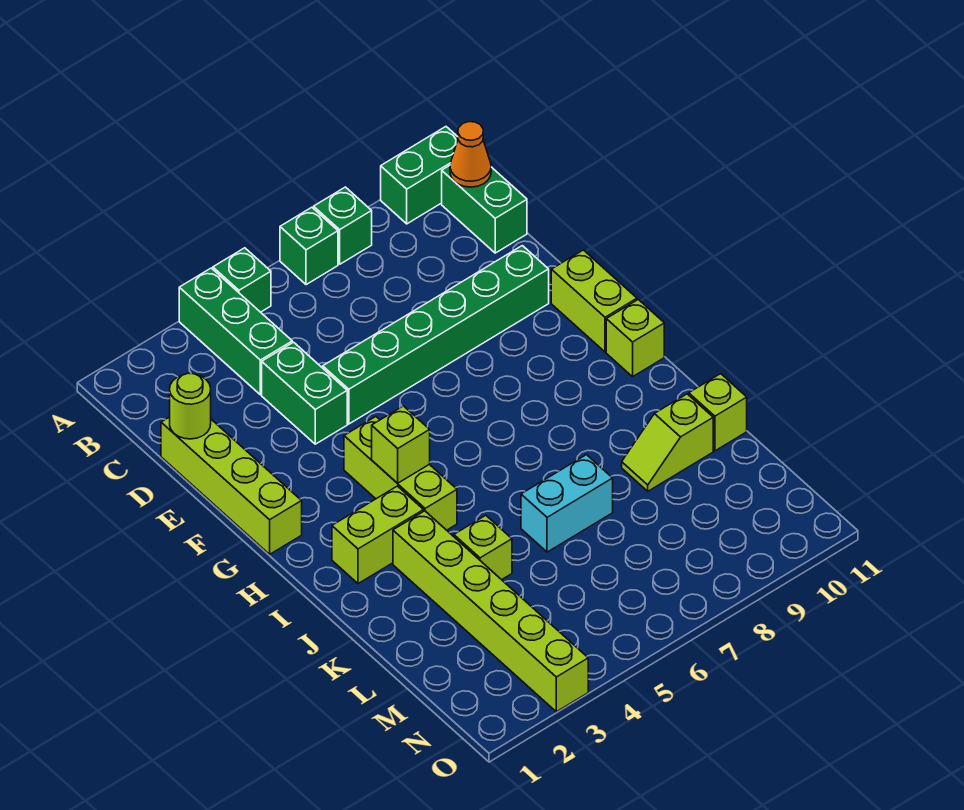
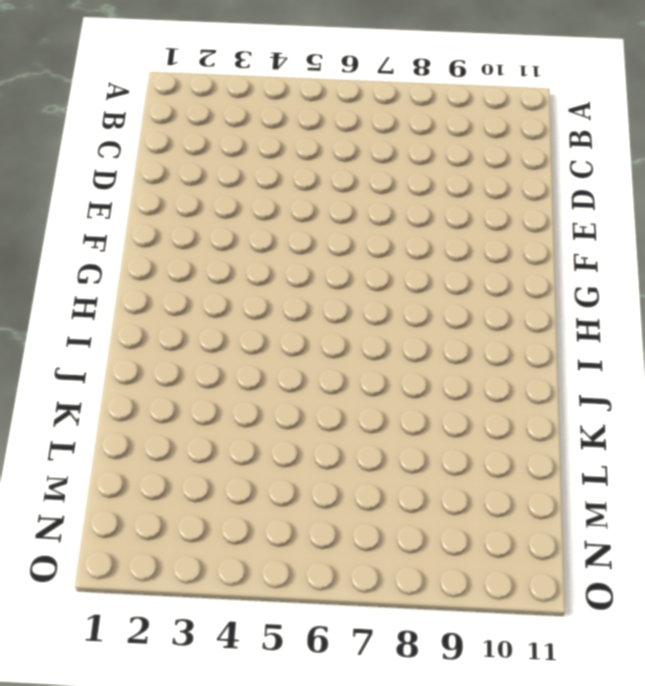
none -> green brick A4:C4 level 1
none -> green brick A5 level 1
none -> green brick A7 level 1

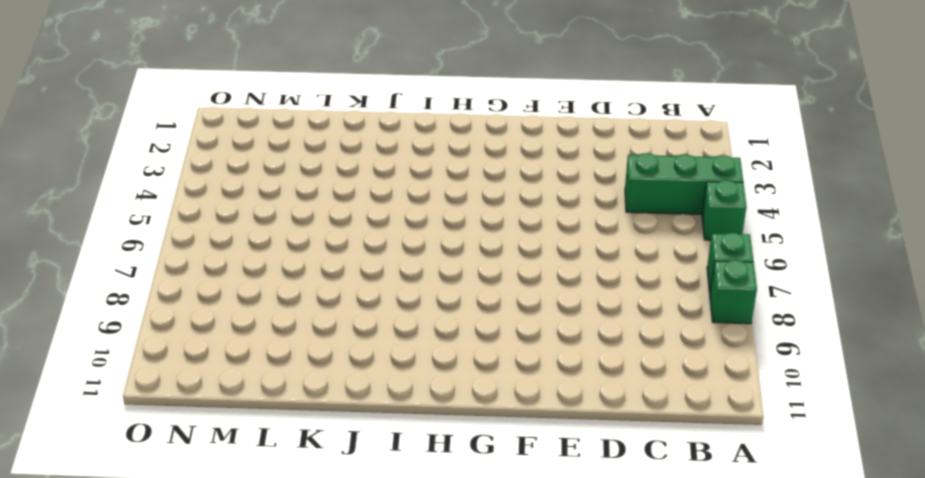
none -> green brick A10:A11 level 1
none -> green brick B11:C11 level 1
none -> lime brick D1:G1 level 1

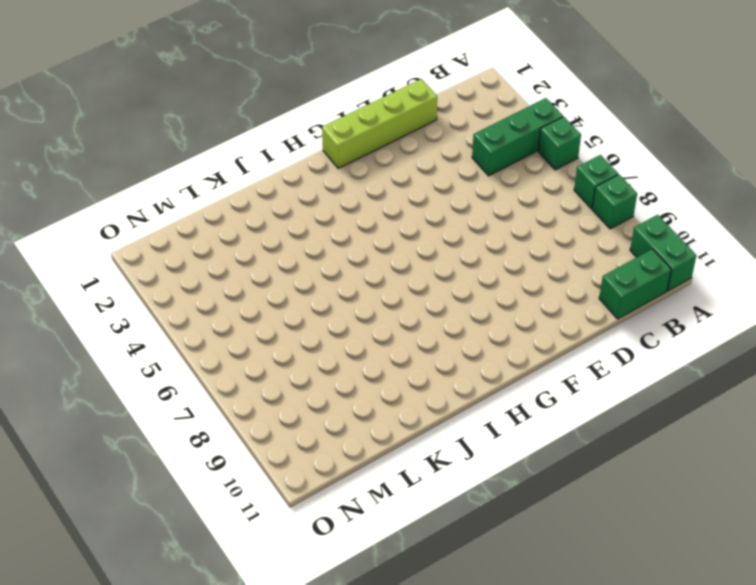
none -> green brick D4:E4 level 1
none -> green brick E5:E10 level 1
none -> lime brick F11:G11 level 1

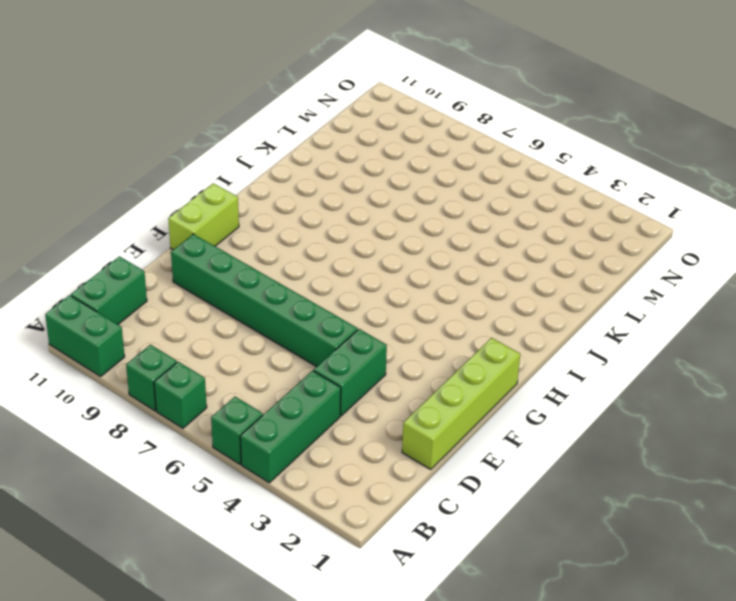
none -> lime brick G4:I4 level 1
none -> lime brick H11 level 1
none -> lime brick I2:I3 level 1

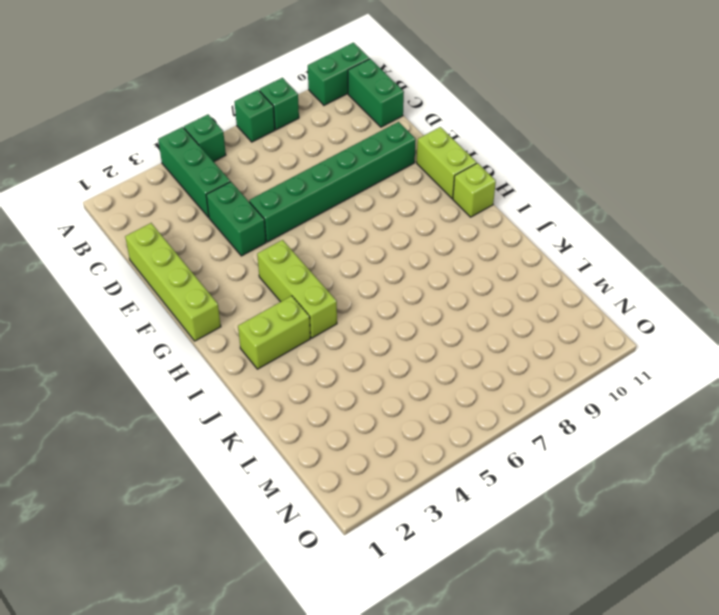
none -> lime brick J3:O3 level 1
none -> lime brick K4 level 1
none -> cyan brick K6:K7 level 1

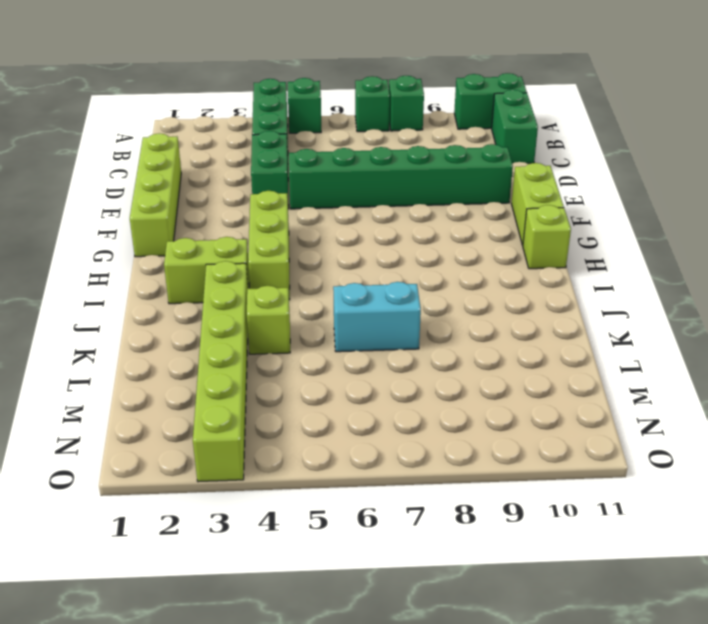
none -> lime slope K9:K10 level 1 top 10
none -> lime brick K11 level 1
none -> orange cone B11 level 2

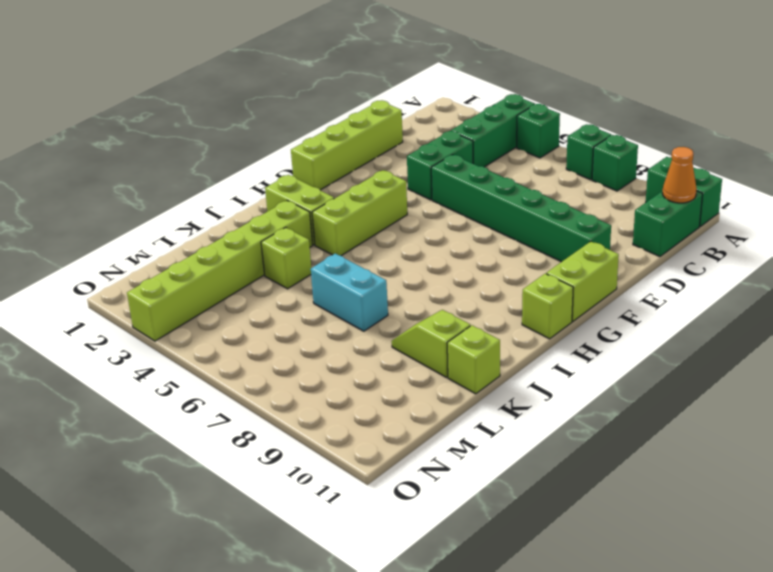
none -> lime round brick D1 level 2
none -> lime brick H4 level 2

